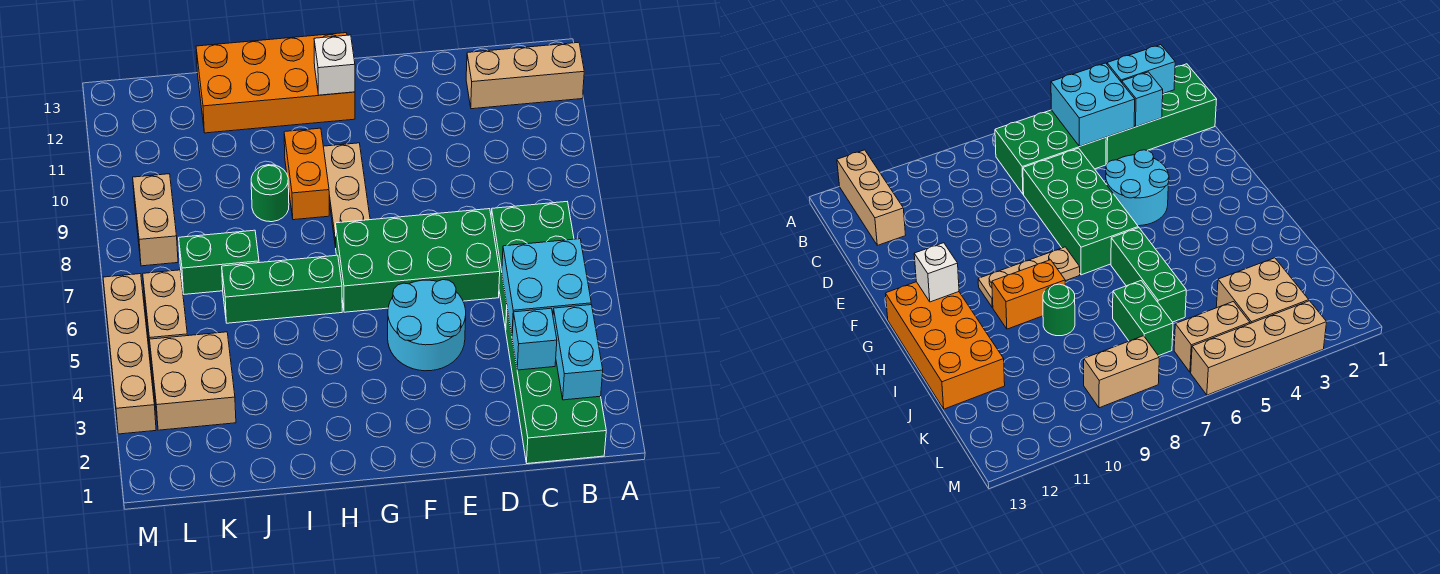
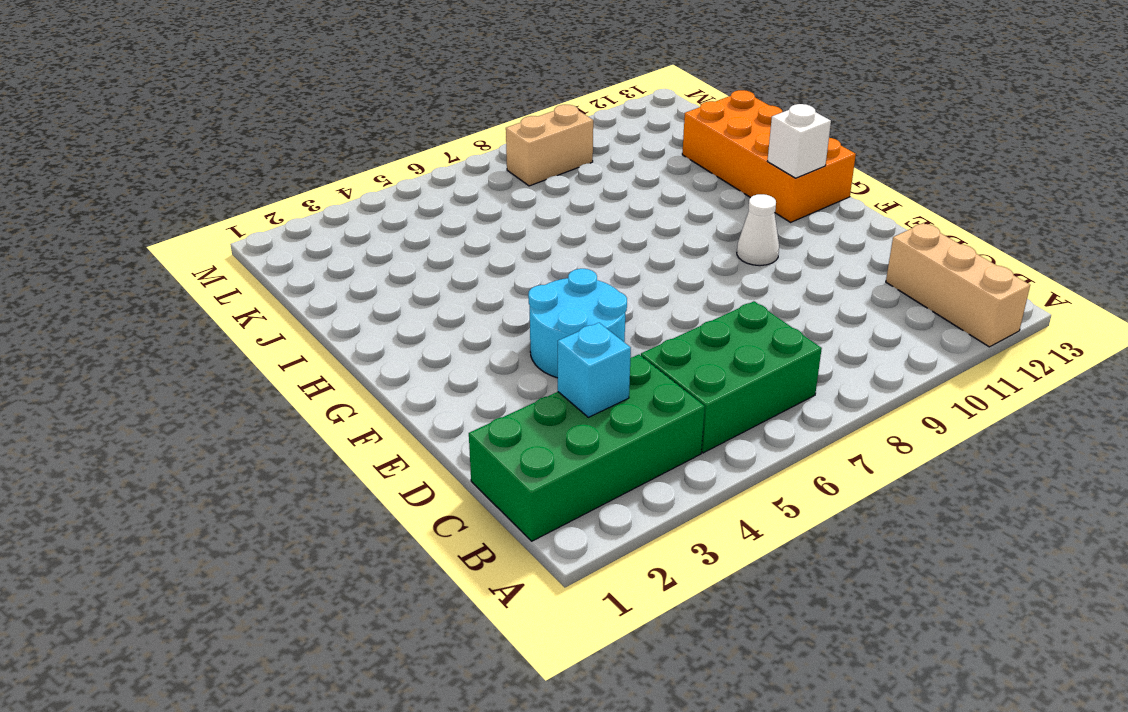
white cone F10 level 1 -> none
none -> green brick D6:G7 level 1
none -> tan plate G8:G10 level 1
none -> green brick H6:J6 level 1

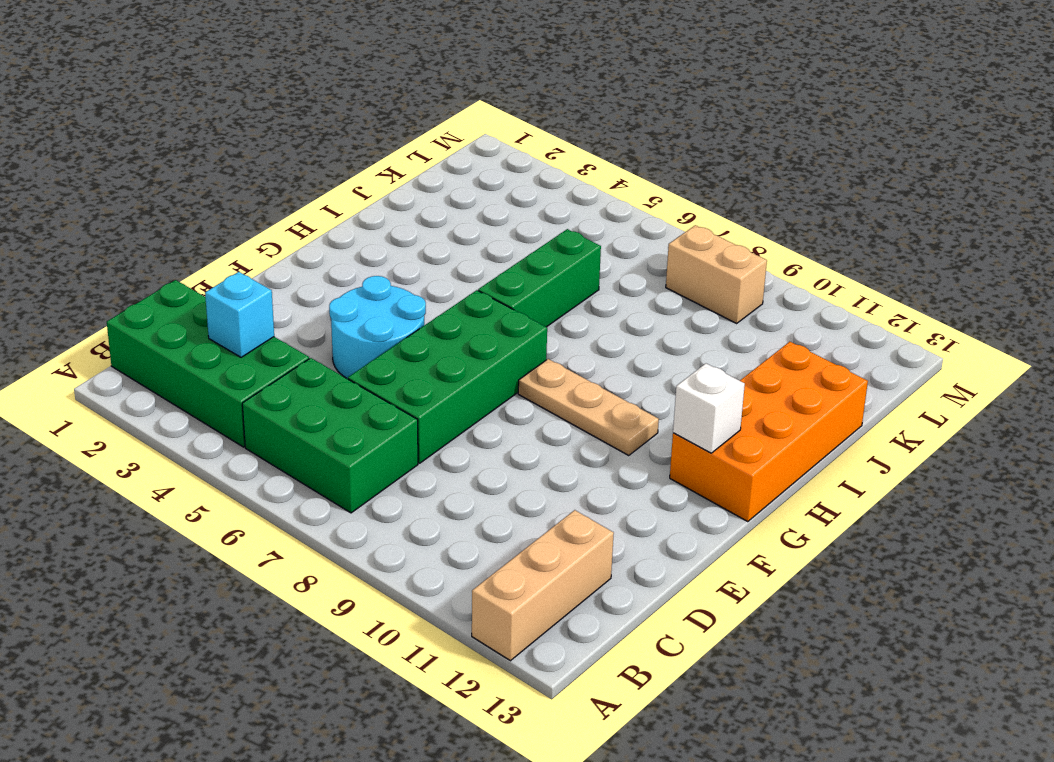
none -> orange brick H9:H10 level 1
none -> green round brick I9 level 1
none -> green brick J7:K7 level 1

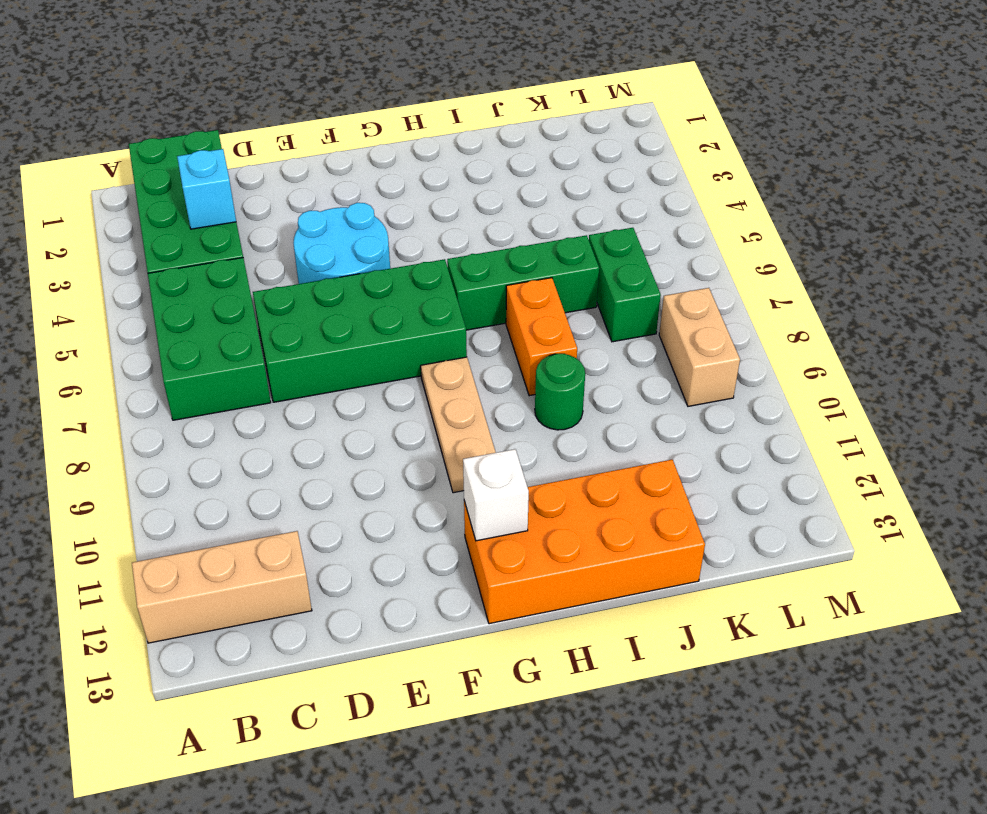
orange brick I7:I8 level 1 -> orange brick H9:H10 level 1
green brick K6:K7 level 1 -> green brick J7:K7 level 1
none -> tan brick K3:L4 level 1
none -> tan brick L5:L6 level 1
none -> tan brick M3:M6 level 1

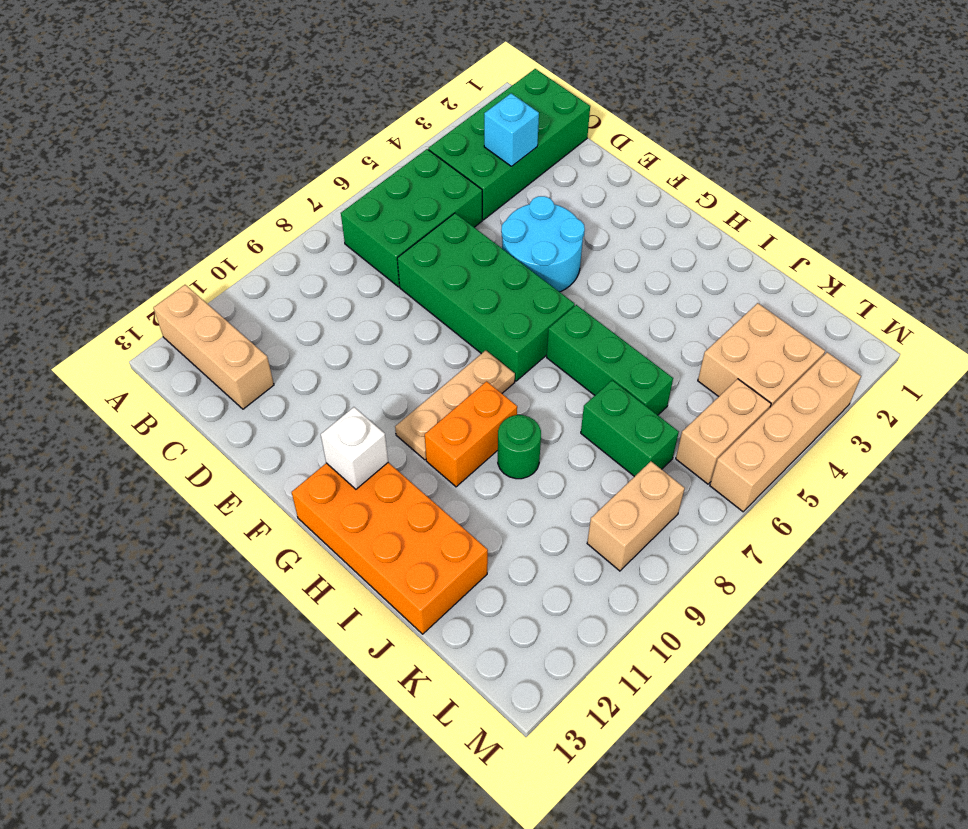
none -> cyan brick B2:B3 level 2
none -> cyan brick B4:C5 level 2

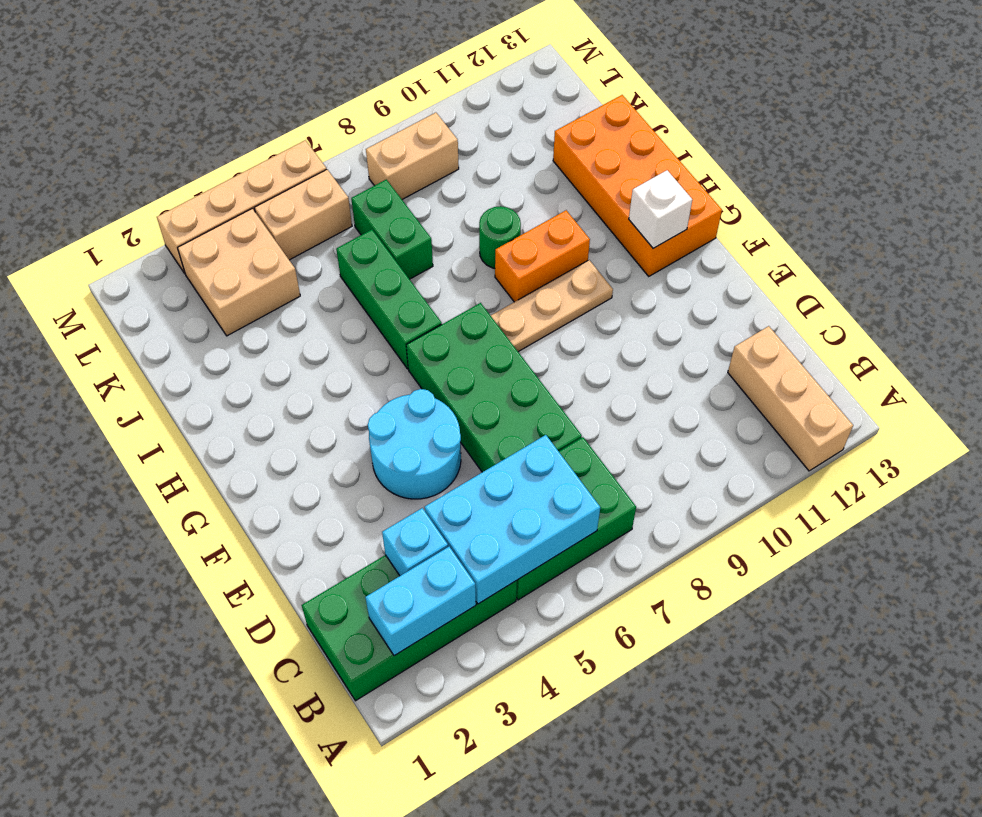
cyan brick B4:C6 level 2 -> cyan brick B4:C5 level 2

